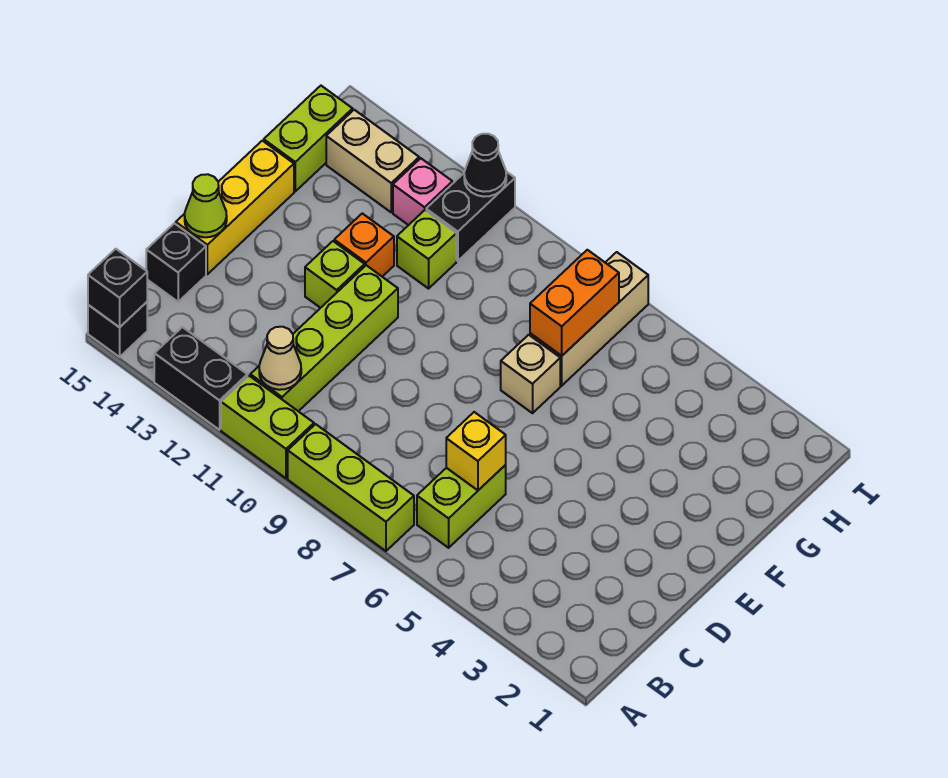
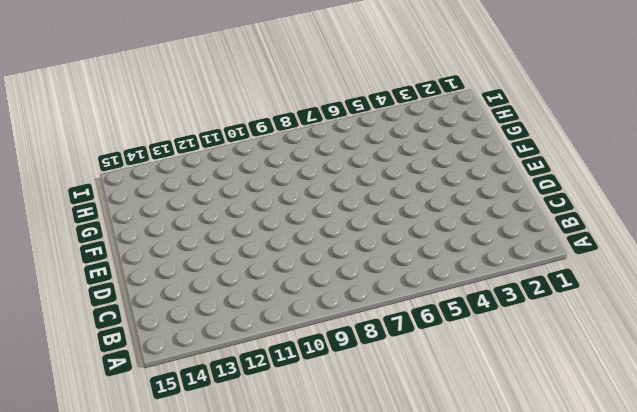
none -> lime brick A7:A9 level 1
none -> lime brick A10:A11 level 1
none -> black brick A12:A13 level 1

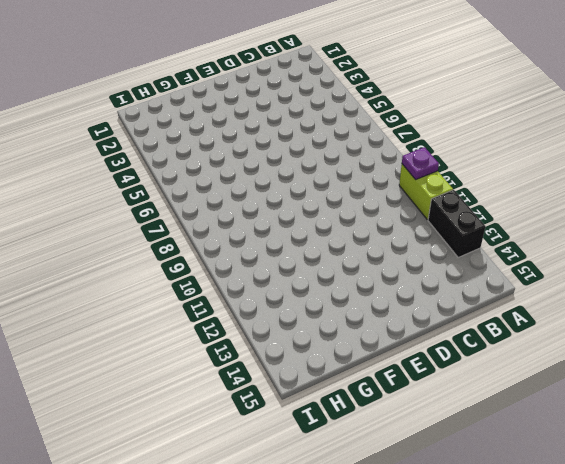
purple plate A10 level 2 -> none
none -> lime brick A7:A9 level 1
none -> black brick A15 level 1
none -> lime brick B6:C6 level 1

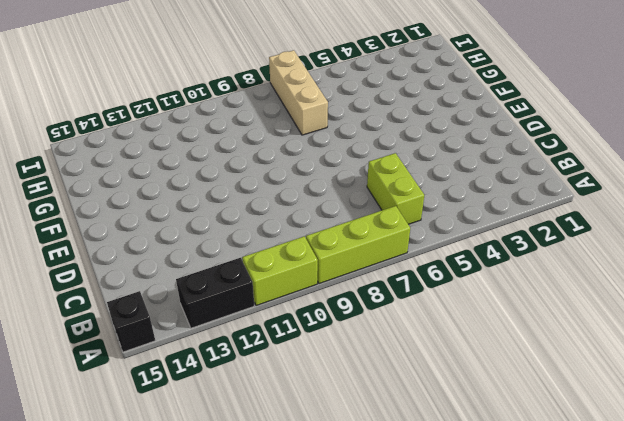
none -> lime brick B11:E11 level 1
none -> black brick C15 level 1
none -> yellow brick D15:F15 level 1

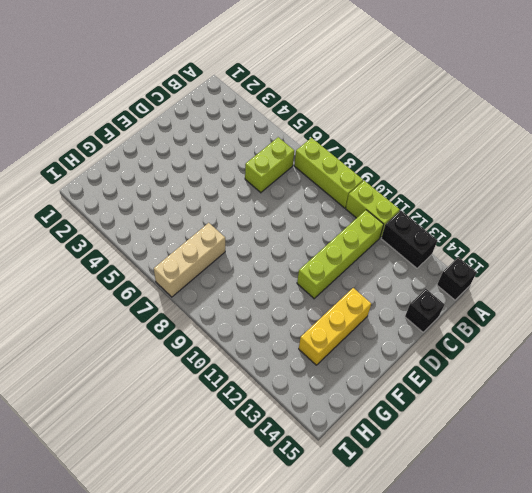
yellow brick E13:G13 level 1 -> yellow brick D15:F15 level 1
none -> lime brick E12 level 1
none -> tan brick F7 level 1
none -> orange brick F12 level 1

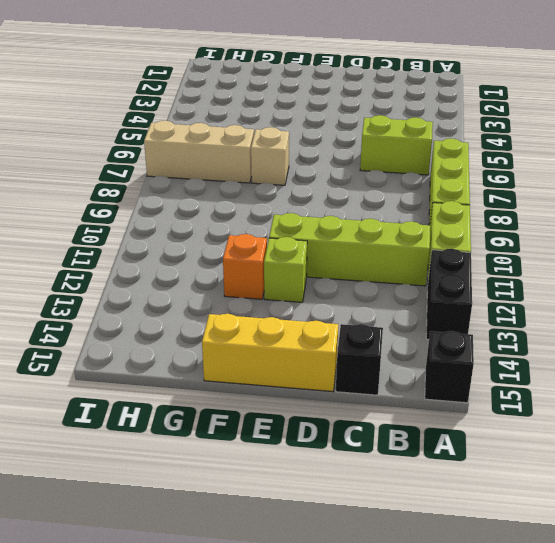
none -> lime brick G11 level 1
none -> lime brick G15:H15 level 1
none -> black brick H11:I11 level 1

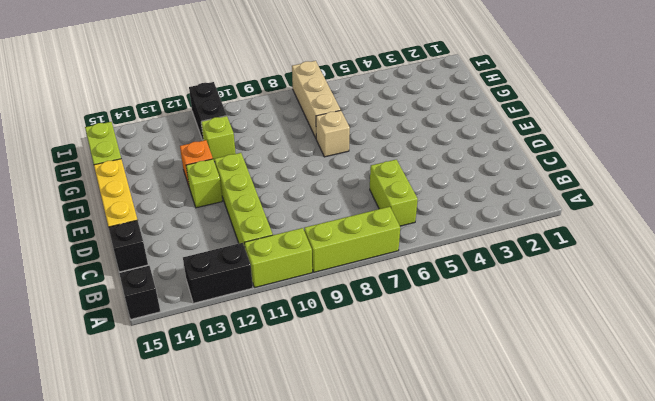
none -> pink brick H12 level 1
none -> tan brick H13:H14 level 1
none -> black brick A15 level 2

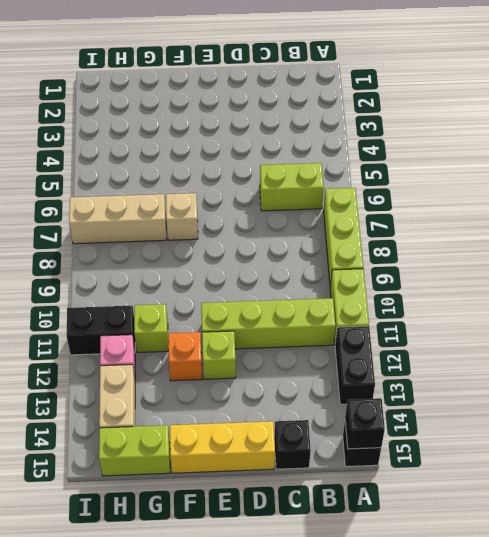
none -> tan cone B11 level 2
none -> yellow brick C6 level 2
none -> lime cone D15 level 2

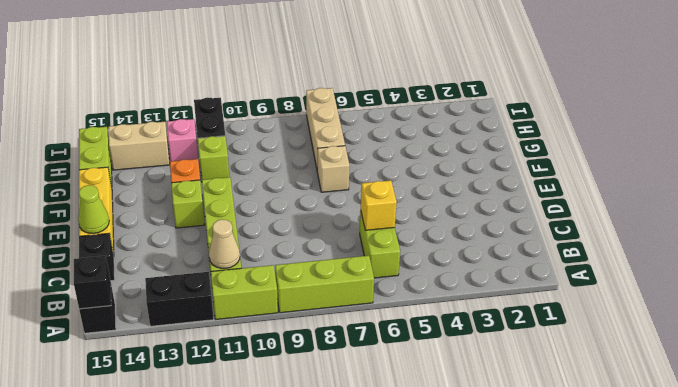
none -> orange brick G7:H7 level 2
none -> black cone I11 level 2

